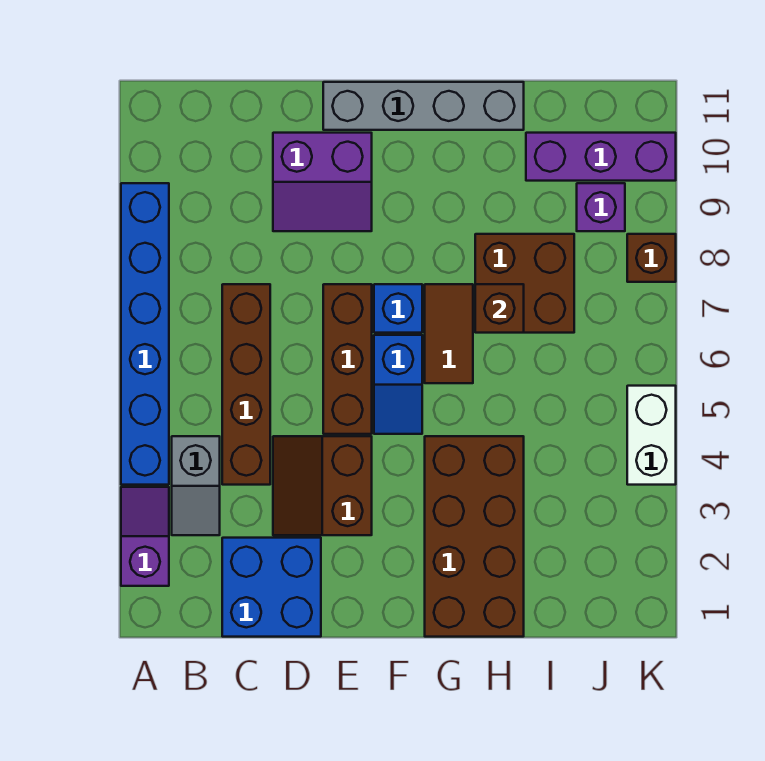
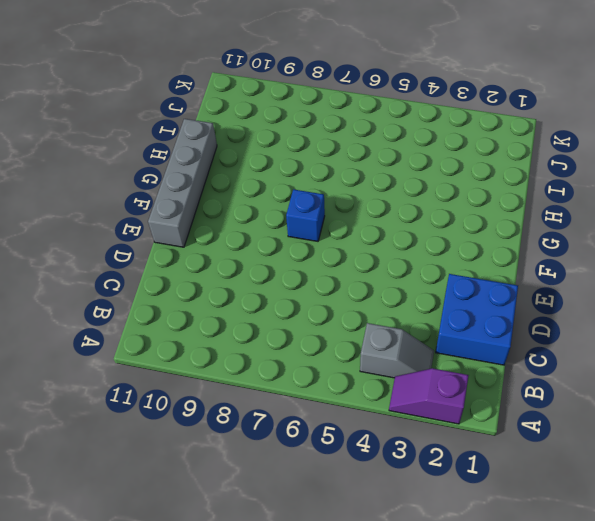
none -> blue brick A4:A9 level 1
none -> brown brick C4:C7 level 1
none -> brown slope D3:E4 level 1 top E

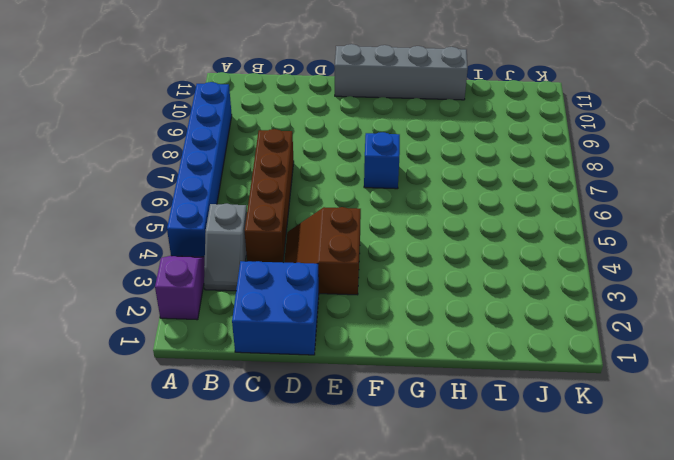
none -> purple slope D9:E10 level 1 top 10
none -> brown brick E5:E7 level 1
none -> blue slope F5:F6 level 1 top 6

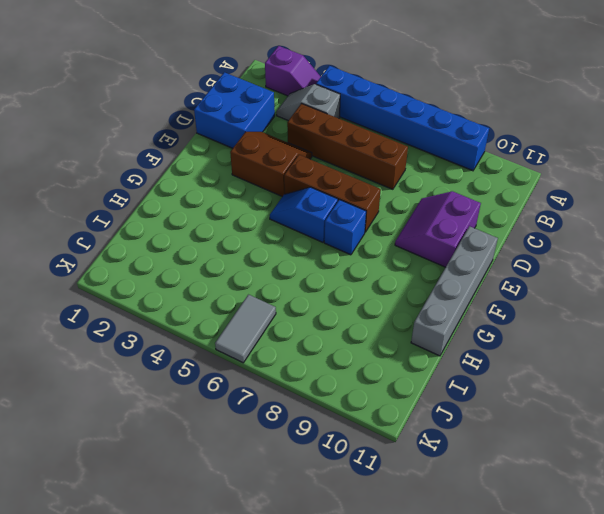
grey tile J6:K6 level 1 -> none
none -> brown brick G1:H4 level 1
none -> brown tile G6:G7 level 1
none -> brown brick H7:I8 level 1

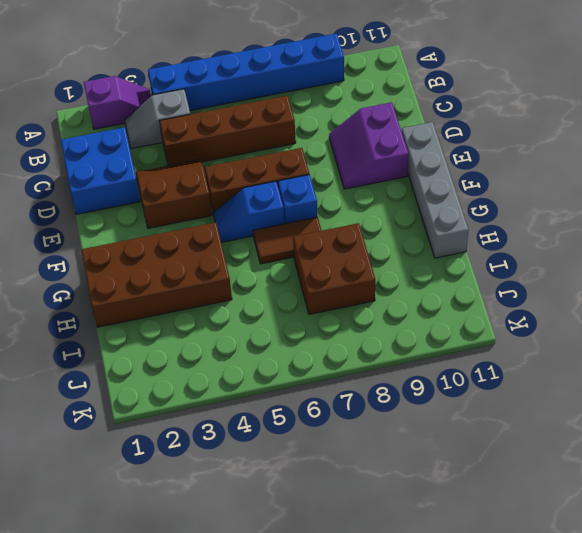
none -> purple brick I10:K10 level 1
none -> purple brick J9 level 1
none -> white brick K4:K5 level 1

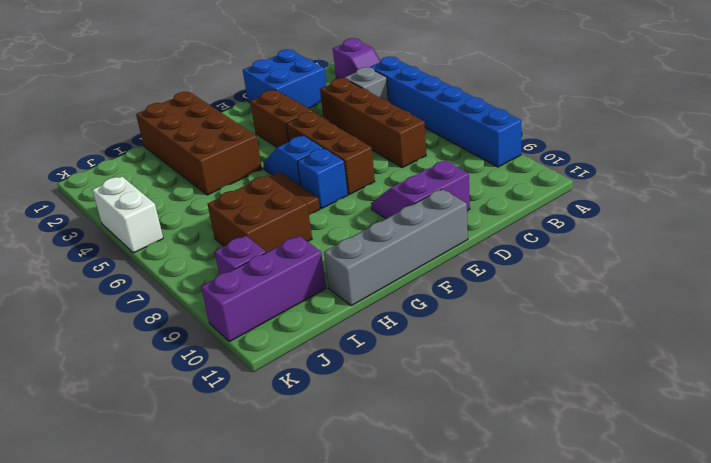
none -> brown brick K8 level 1
none -> brown brick H7 level 2

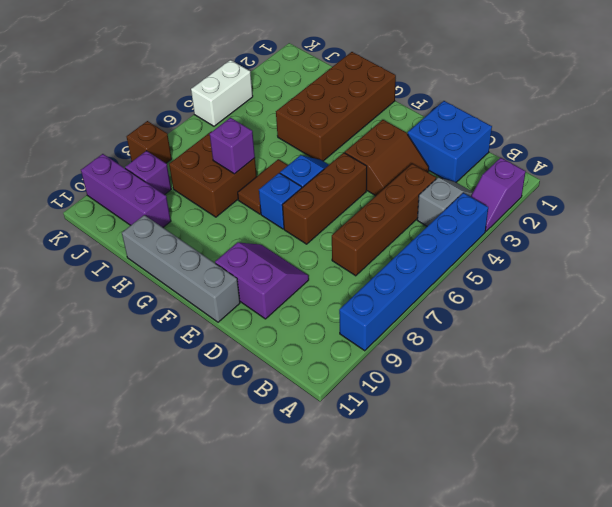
purple brick H7 level 2 -> brown brick H7 level 2

